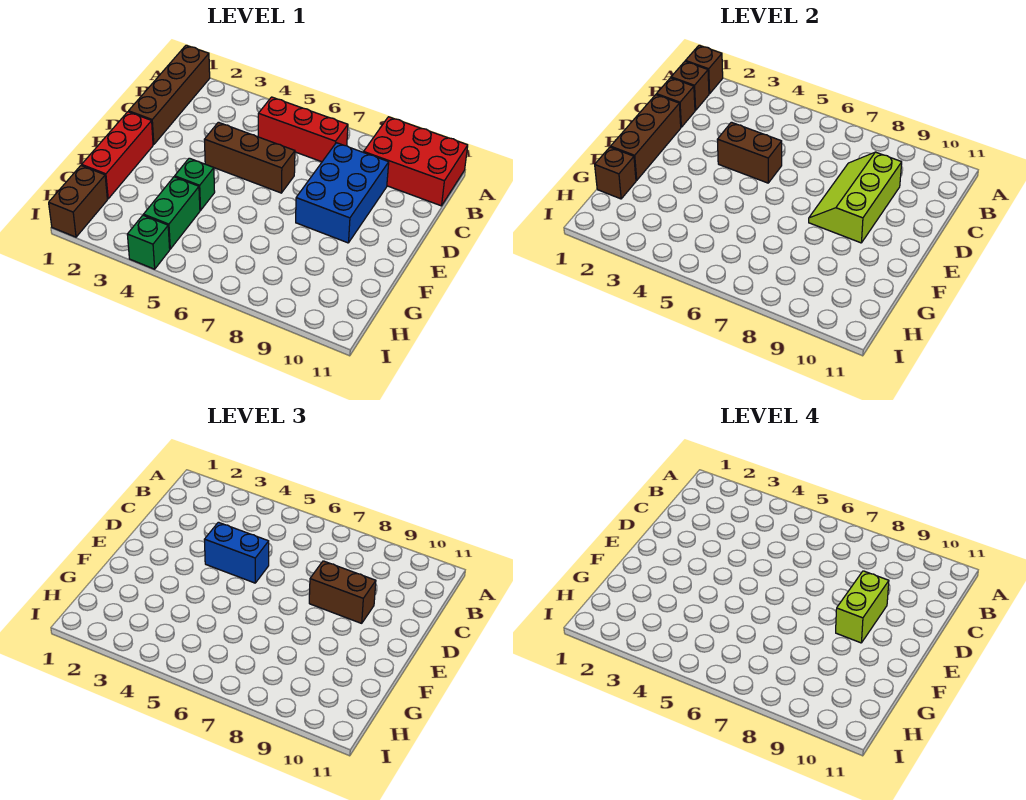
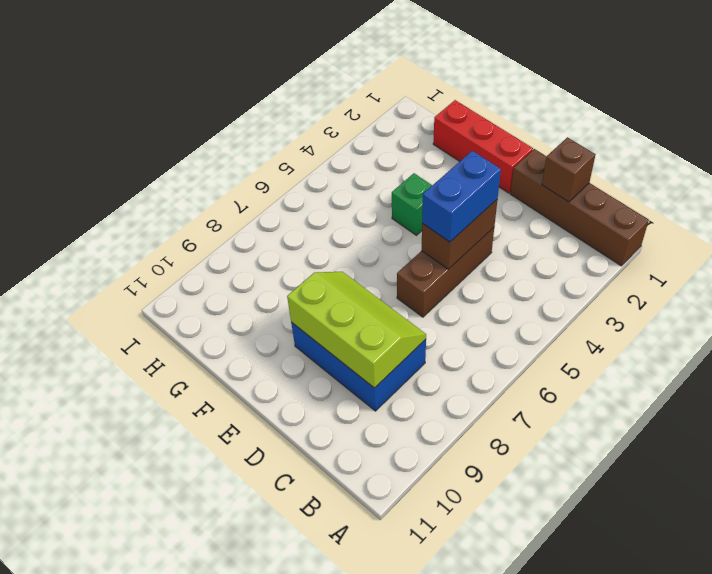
none -> red brick A9:B11 level 1
none -> red brick B5:B7 level 1
none -> green brick G4:H4 level 1

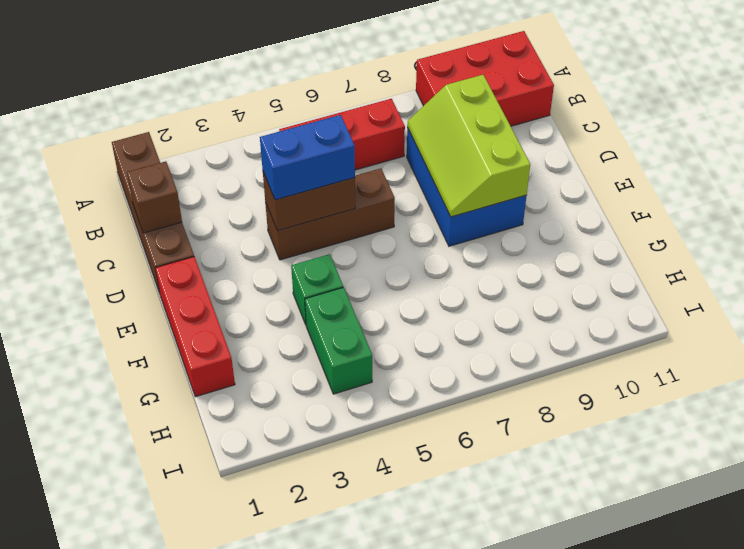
none -> brown brick H1:I1 level 1
none -> green brick I4 level 1
none -> brown brick A1 level 2

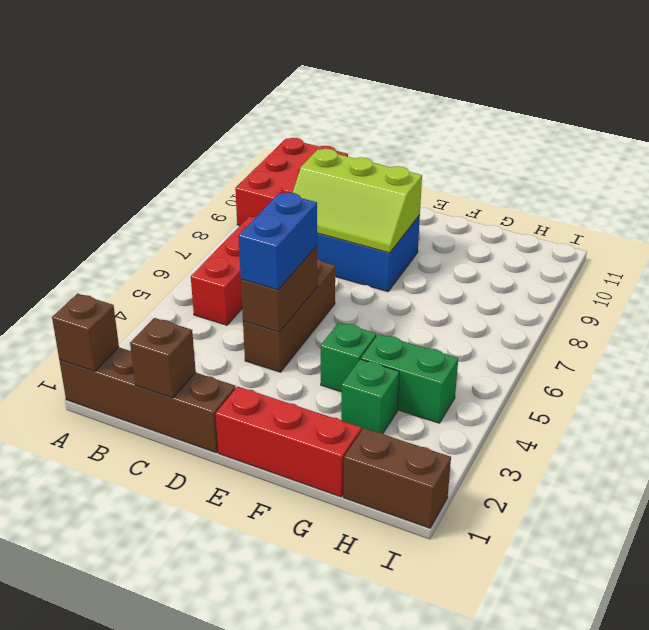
green brick G3 level 1 -> green brick I4 level 1
none -> brown brick B1 level 2
none -> brown brick D1:F1 level 2
none -> brown brick G1 level 2

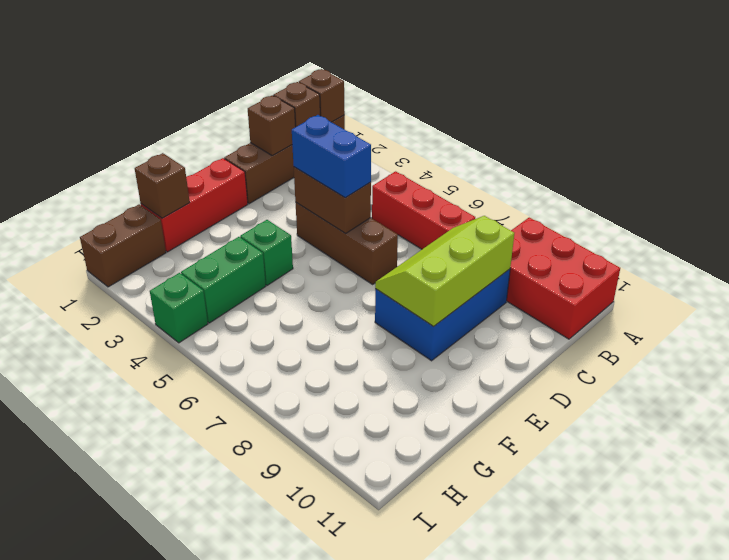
none -> brown brick D1:F1 level 2
none -> brown brick D8:D9 level 3
none -> lime brick D9:E9 level 4

